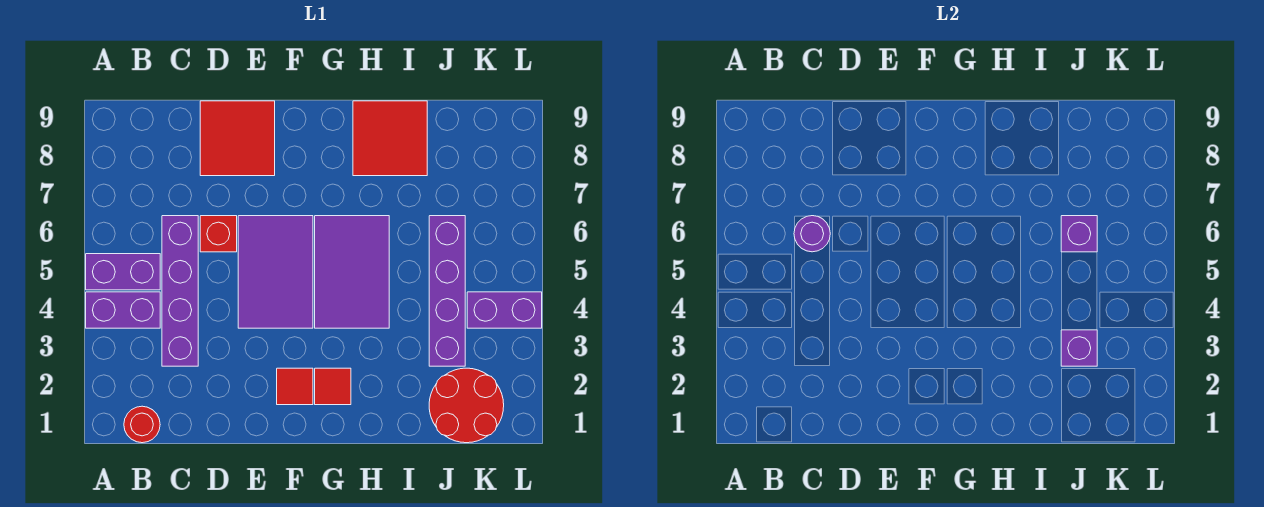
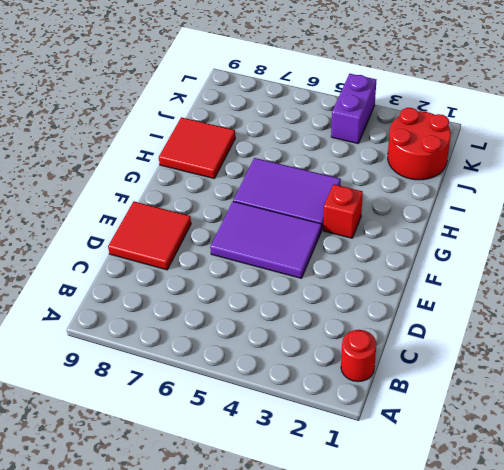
red brick G3 level 1 -> red brick D6 level 1
none -> purple brick A4:B4 level 1
none -> purple brick A5:B5 level 1
none -> purple brick C3:C6 level 1

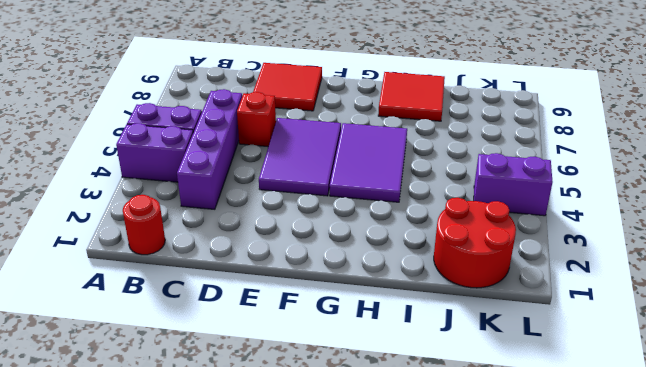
none -> red tile F2 level 1
none -> red tile G2 level 1
none -> purple brick J3:J6 level 1

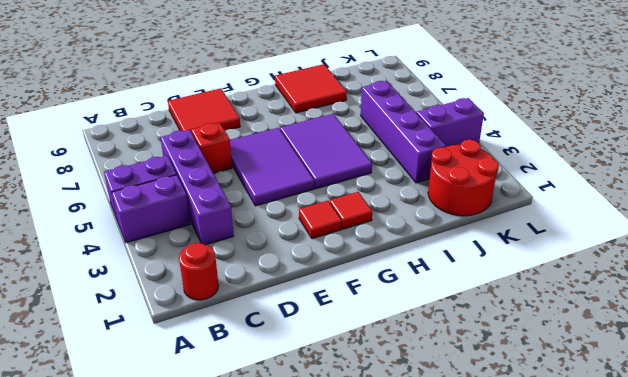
none -> purple round brick C6 level 2
none -> purple brick J3 level 2
none -> purple brick J6 level 2

